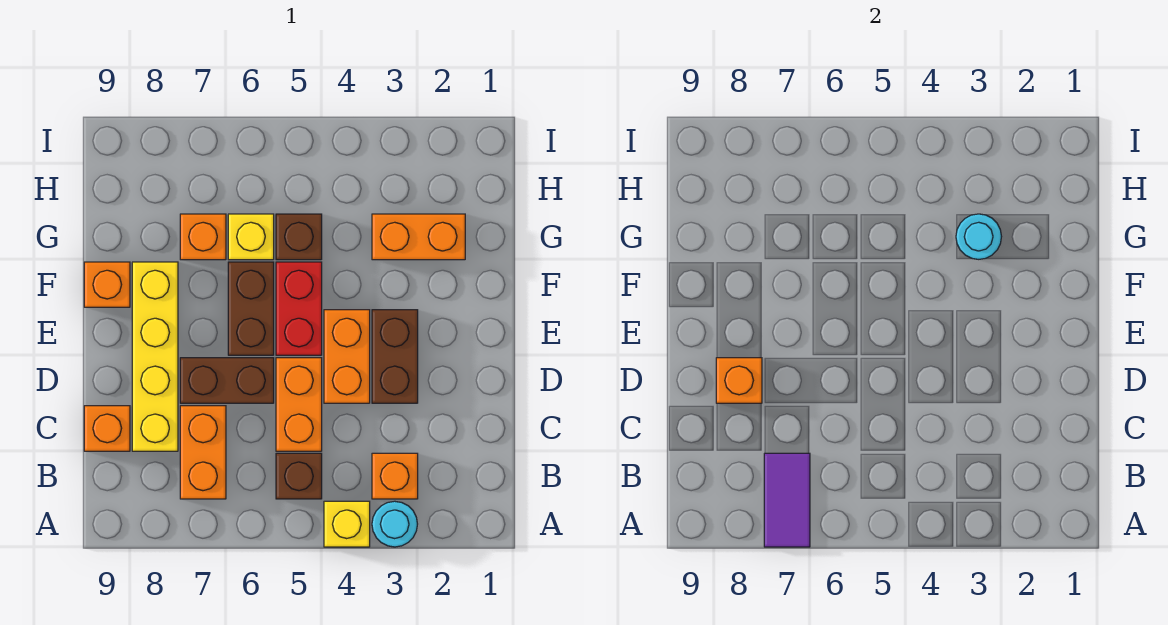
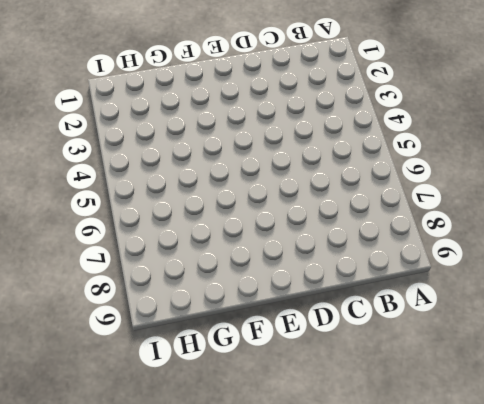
none -> cyan round brick A3 level 1
none -> yellow brick A4 level 1
none -> orange brick B3 level 1

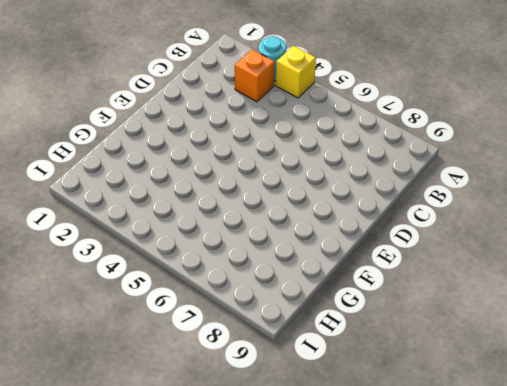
none -> brown brick B5 level 1
none -> orange brick B7:C7 level 1
none -> orange brick C5:D5 level 1

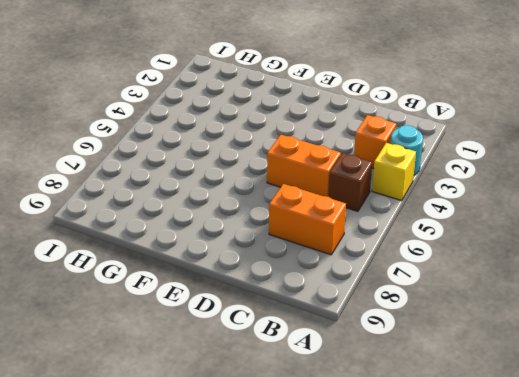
none -> yellow brick C8:F8 level 1
none -> orange brick C9 level 1
none -> brown brick D3:E3 level 1

